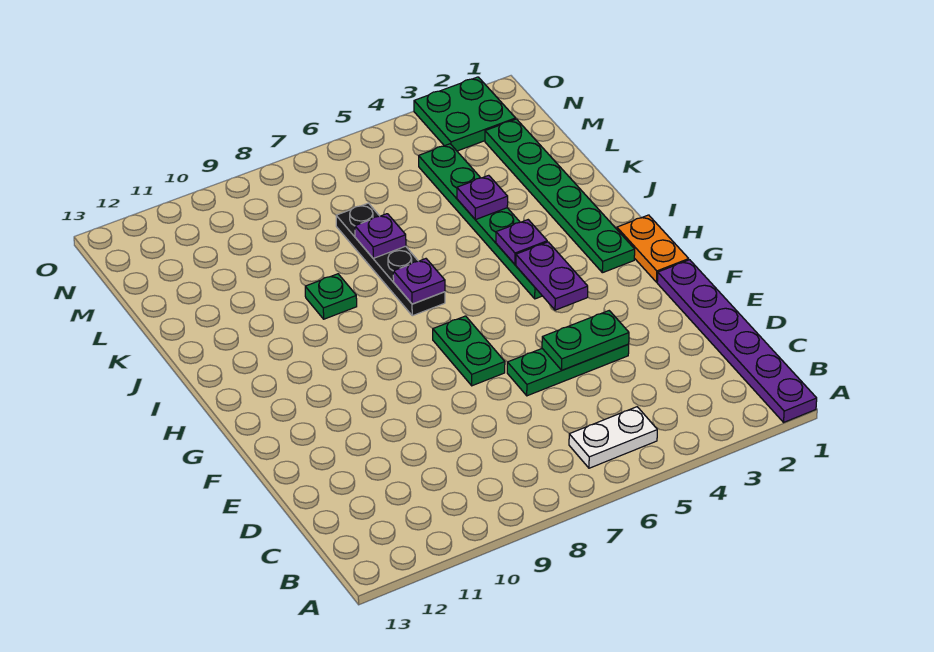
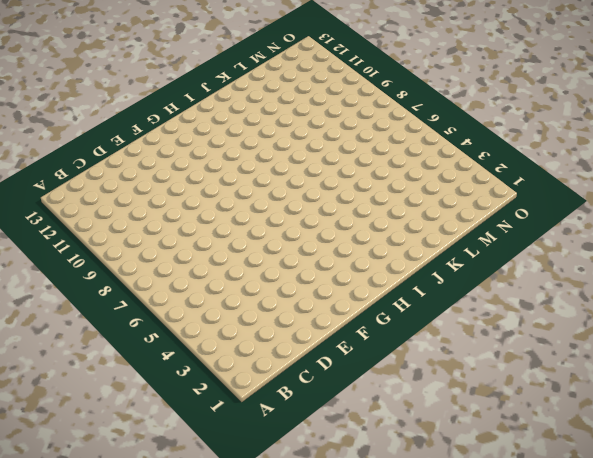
none -> purple plate A1:F1 level 1
none -> white plate B5:B6 level 1
none -> green plate E4:E6 level 1

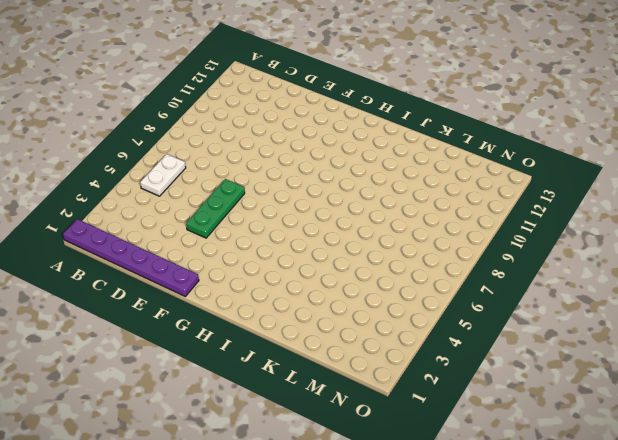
none -> green plate F7:G7 level 1
none -> orange plate G1:H1 level 1
none -> green plate H2:M2 level 1

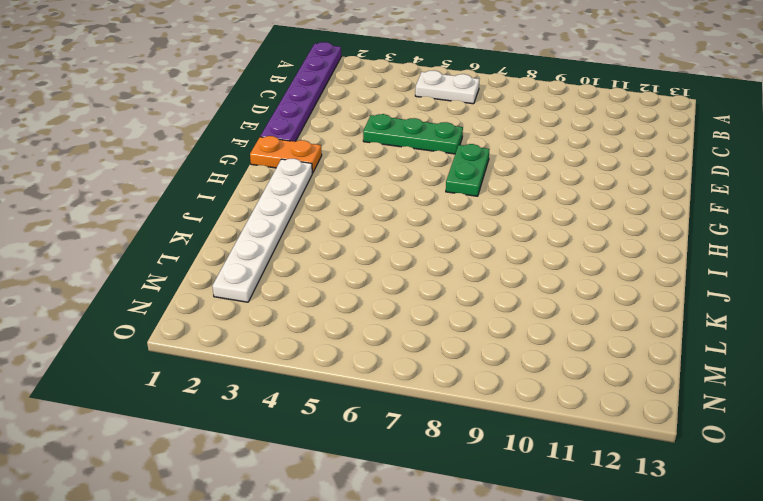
orange plate G1:G2 level 1 -> orange plate G1:H1 level 1
white plate H2:M2 level 1 -> green plate H2:M2 level 1
none -> green plate H4:M4 level 1
none -> black plate I7:L7 level 1
none -> green plate J9 level 1

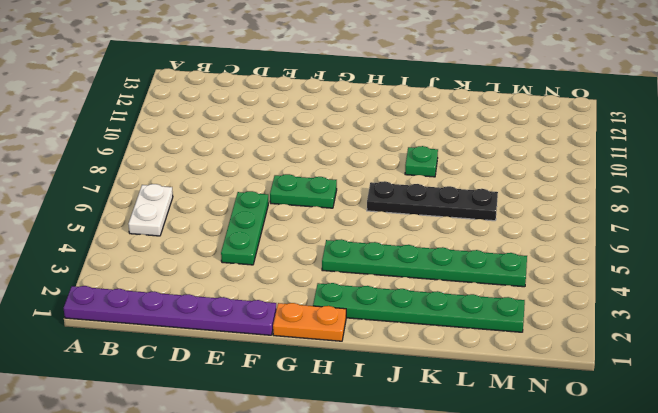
none -> green plate N2:O3 level 1
none -> green plate E4:E5 level 2
none -> purple plate G4:H4 level 2

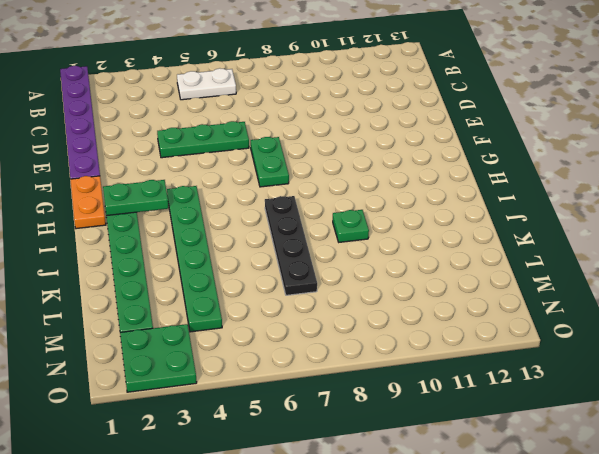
green plate H2:H3 level 2 -> green plate E4:E5 level 2
none -> purple plate G4:H4 level 2
none -> purple plate I4 level 2
none -> purple plate I7 level 2

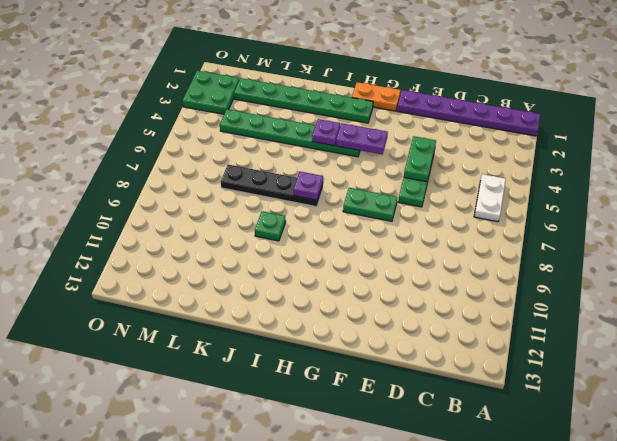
none -> purple plate K4 level 2
none -> purple plate K7 level 2

